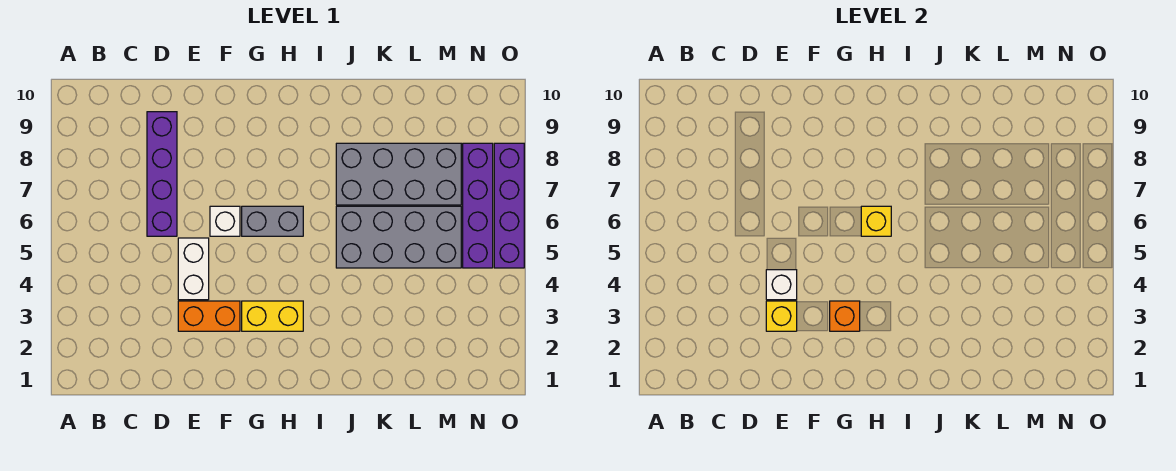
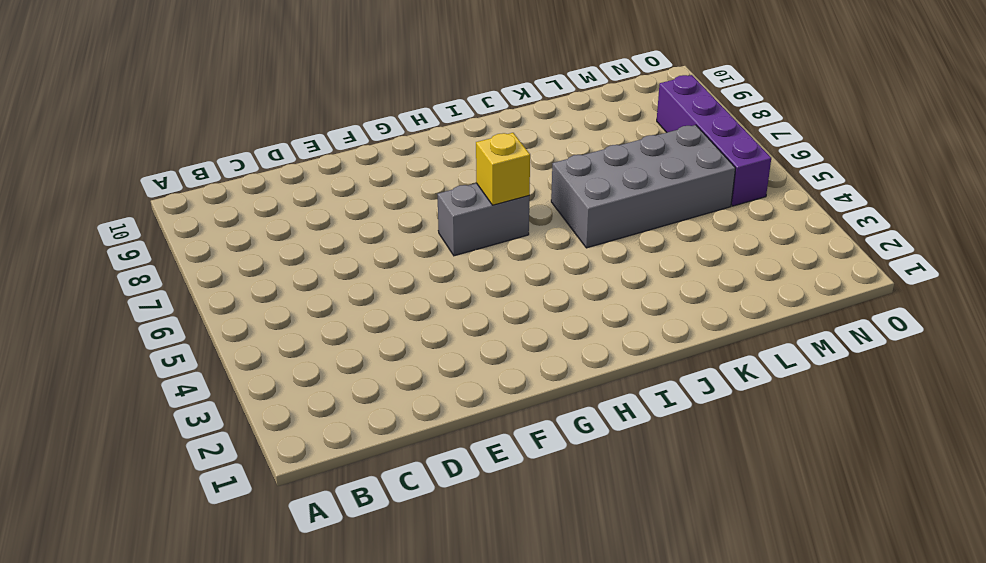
none -> purple brick D6:D9 level 1
none -> orange brick E3:F3 level 1
none -> white brick E4:E5 level 1

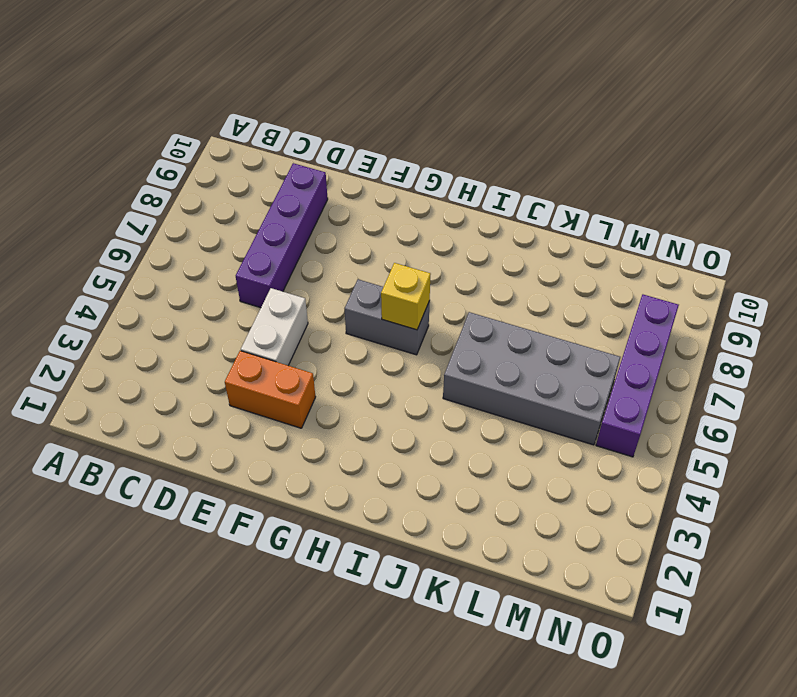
none -> white brick F6 level 1
none -> yellow brick G3:H3 level 1
none -> grey brick J7:M8 level 1

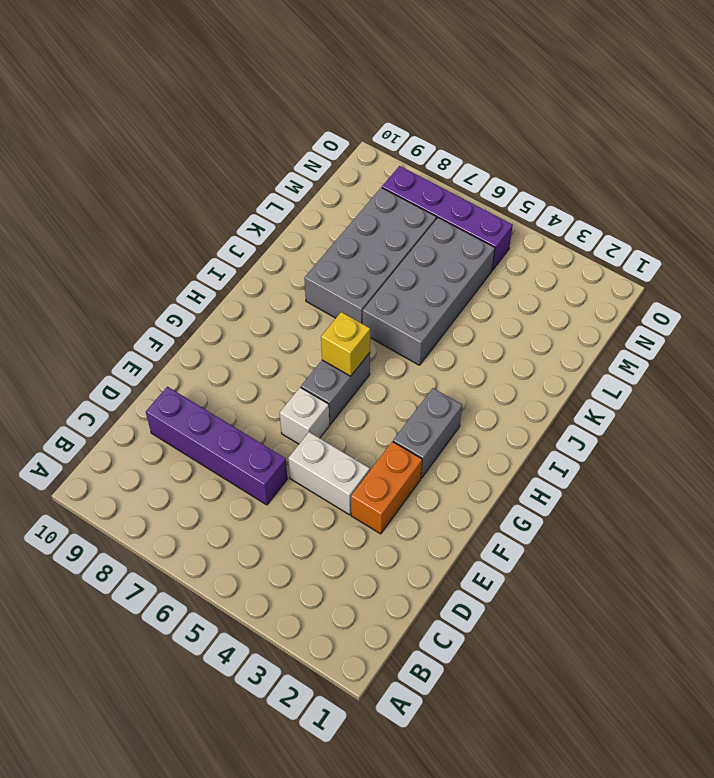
grey brick G3:H3 level 1 -> yellow brick G3:H3 level 1
none -> purple brick O5:O8 level 1
none -> yellow brick E3 level 2
none -> white brick E4 level 2

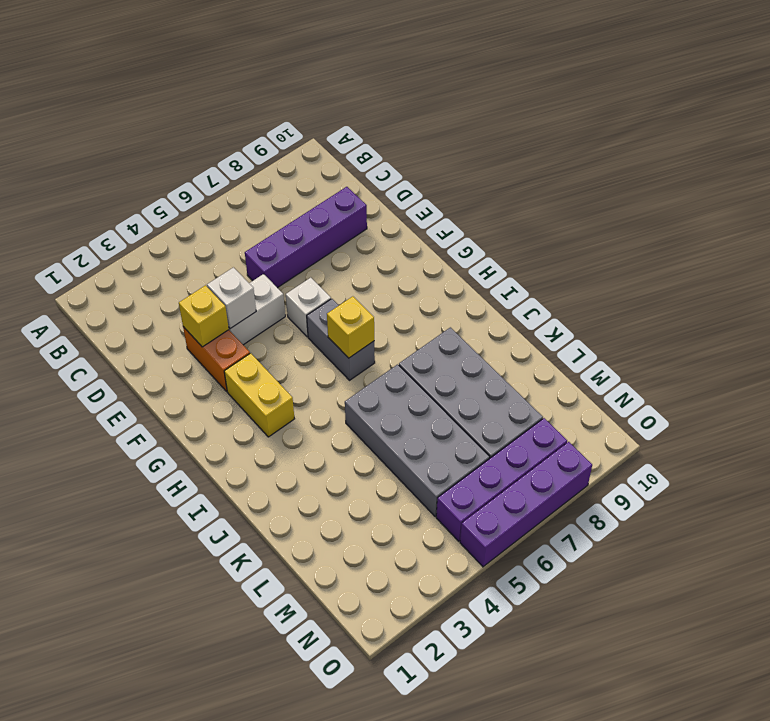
none -> orange brick G3 level 2

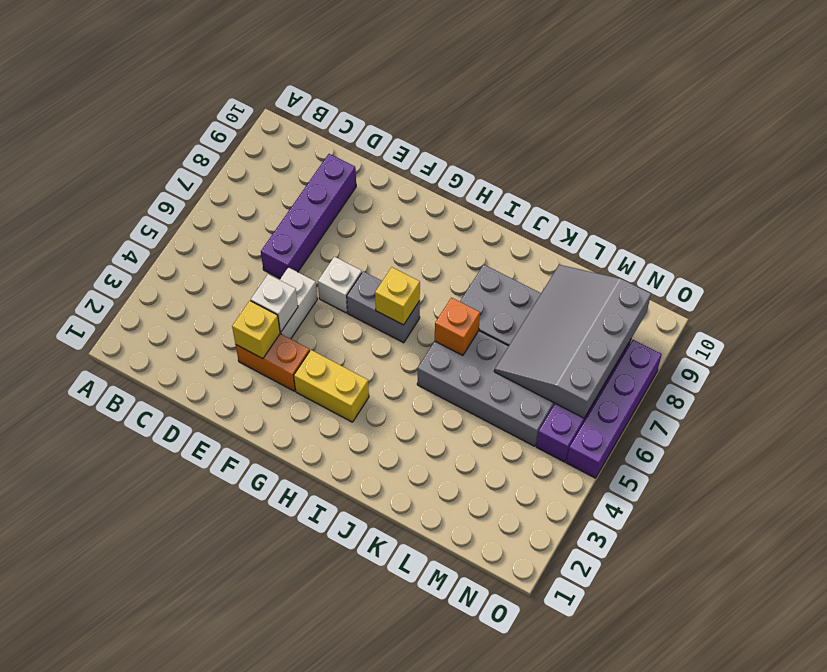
orange brick J6 level 2 -> orange brick G3 level 2
grey slope L6:N9 level 2 top N -> none

